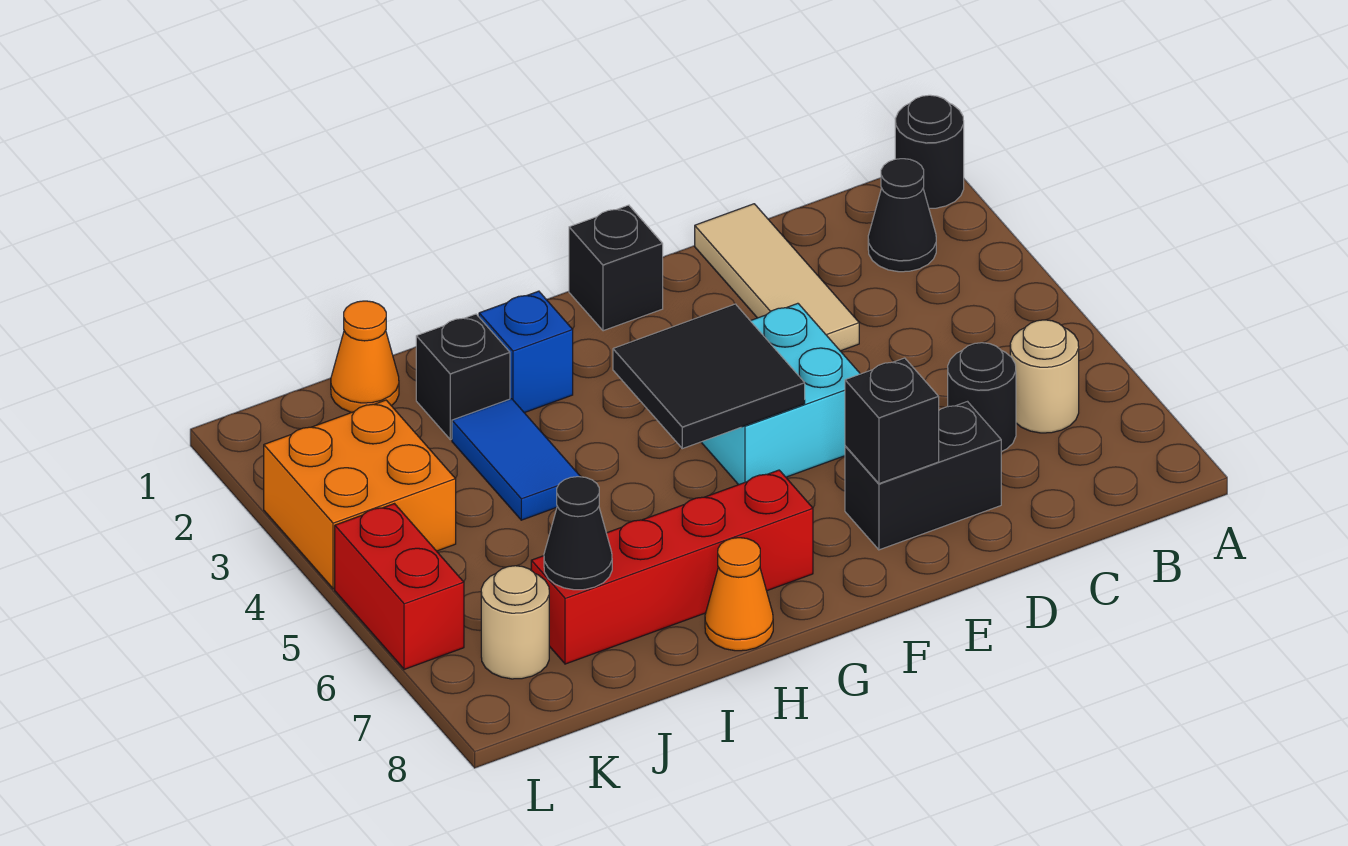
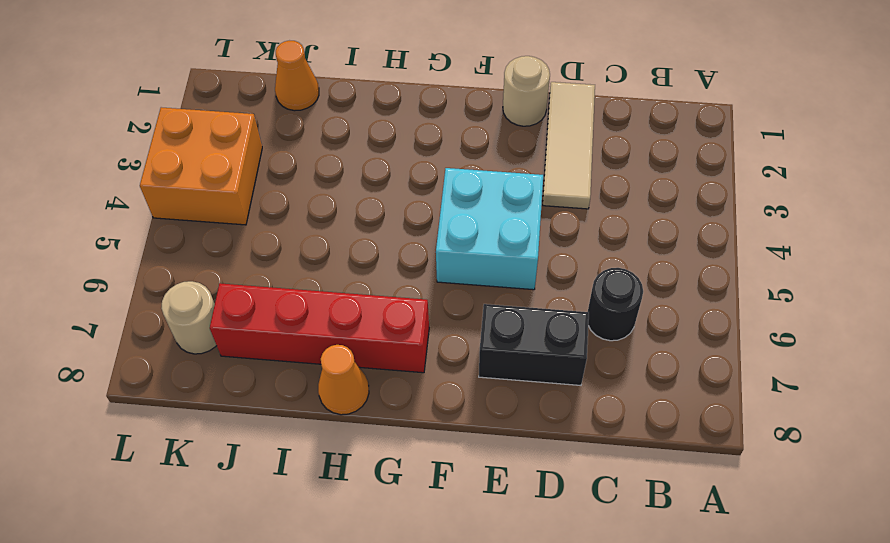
tan round brick E1 level 1 -> tan round brick B6 level 1
none -> black round brick A1 level 1
none -> black cone B2 level 1
none -> black brick F1 level 1

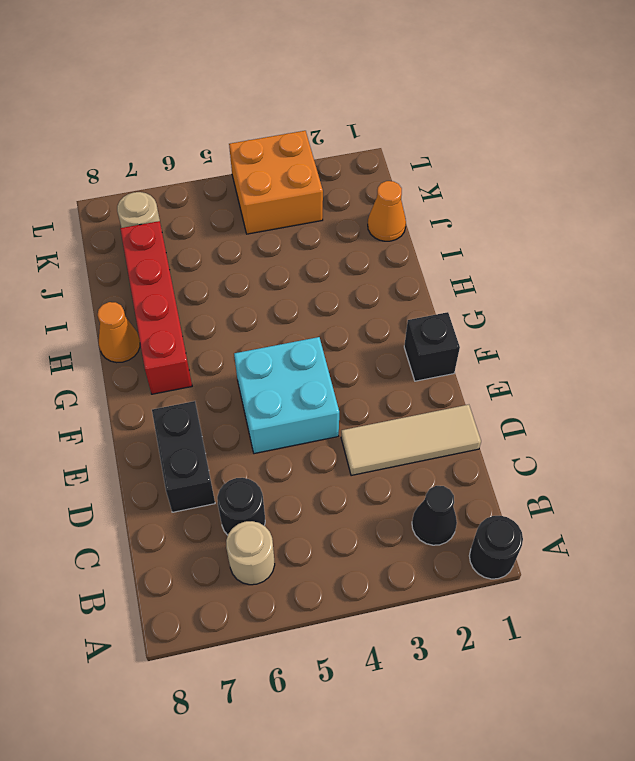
none -> blue brick H2 level 1
none -> black brick I2 level 1
none -> blue tile I3:I4 level 1

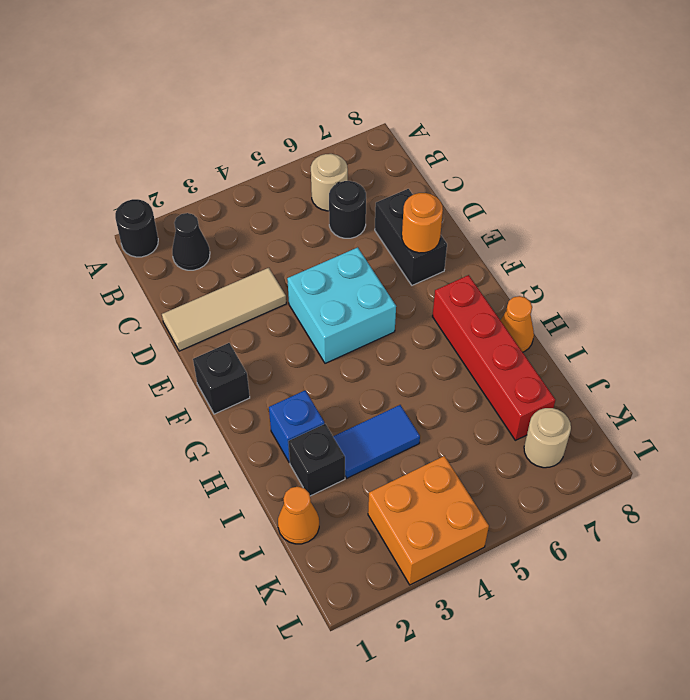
orange round brick E7 level 2 -> black brick E7 level 2
none -> red brick L5:L6 level 1
none -> black tile F4:G5 level 2
none -> black cone J7 level 2

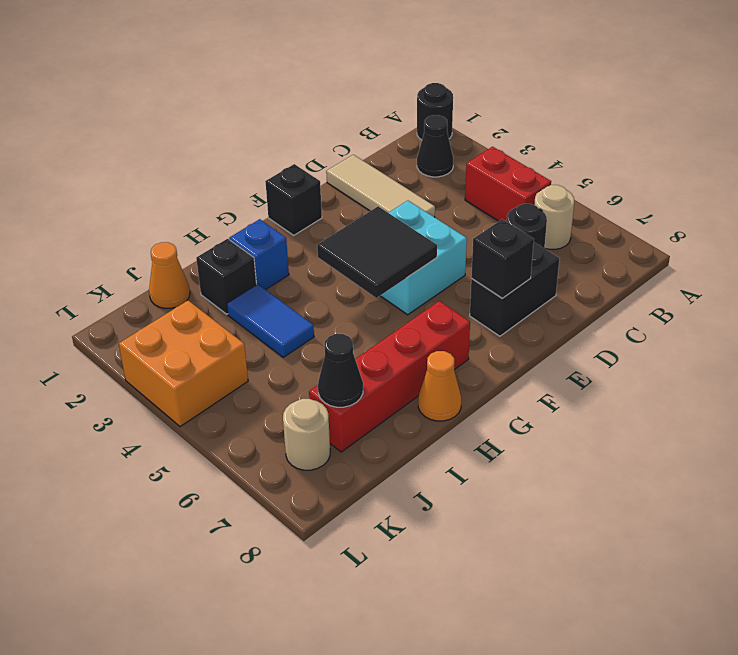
red brick B4:B5 level 1 -> red brick L5:L6 level 1

